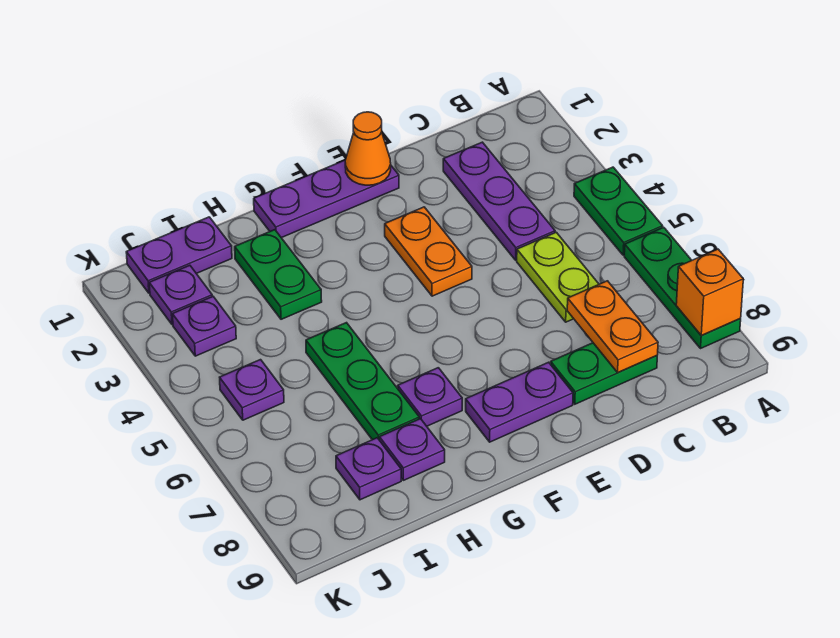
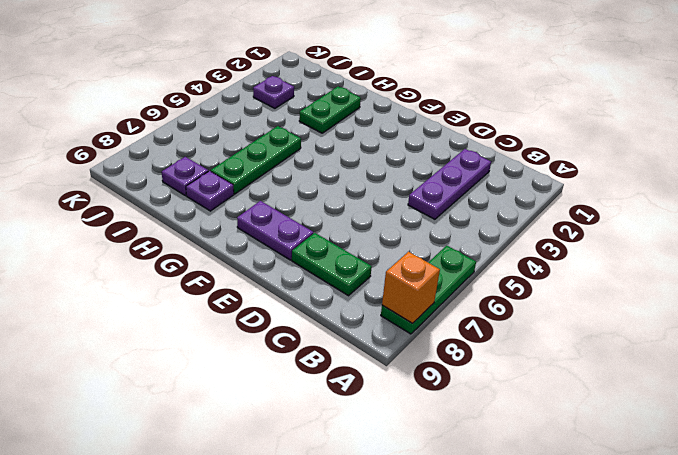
none -> green plate A4:A5 level 1
none -> lime plate C5:C6 level 1
none -> purple plate E1:G1 level 1

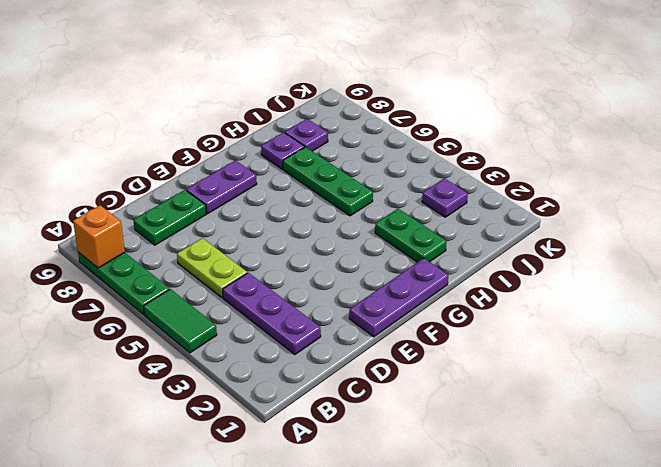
green tile A4:A5 level 1 -> green plate A4:A5 level 1
none -> orange plate E3:E4 level 1
none -> purple plate G7 level 1
none -> purple plate I1:J1 level 1

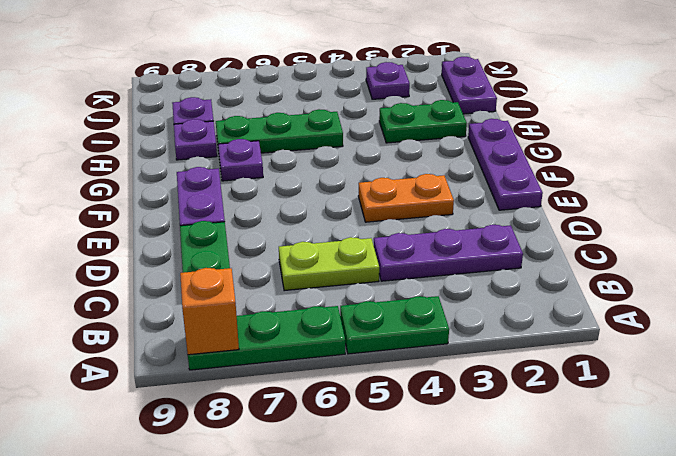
none -> purple plate J2 level 1
none -> purple plate J5 level 1
none -> orange plate C7:C8 level 2

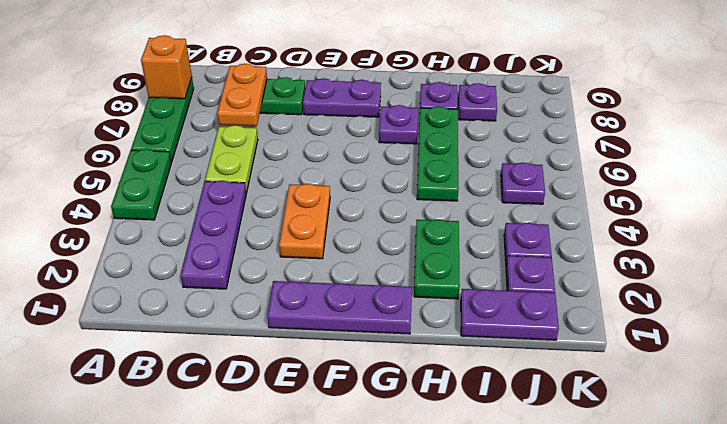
none -> orange cone E1 level 2

